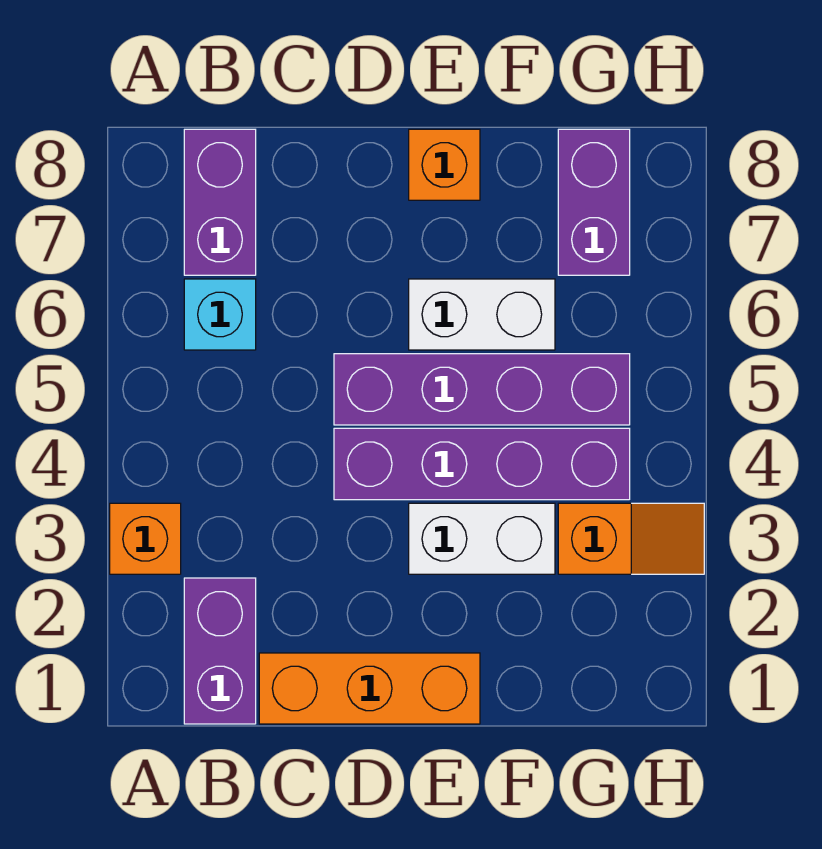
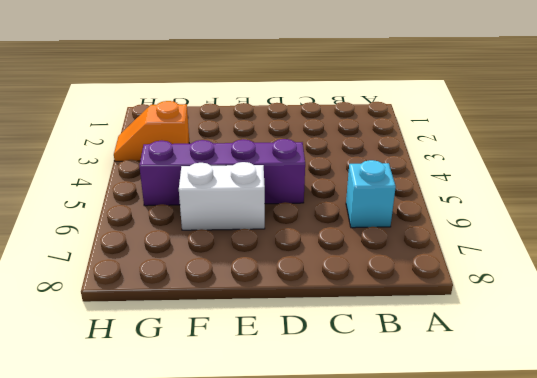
none -> orange brick A3 level 1
none -> purple brick B1:B2 level 1
none -> purple brick B7:B8 level 1

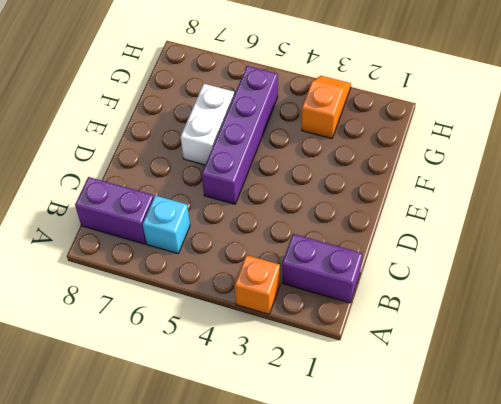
none -> orange brick C1:E1 level 1
none -> purple brick D4:G4 level 1
none -> white brick E3:F3 level 1

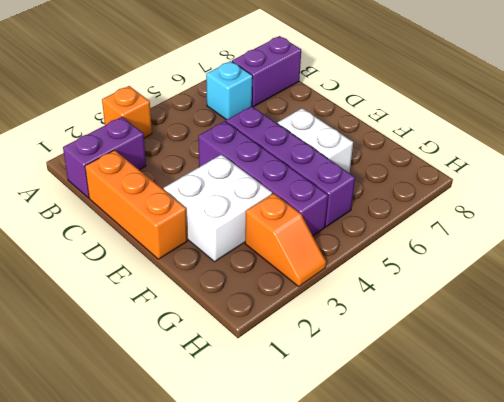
white brick E2:F3 level 1 -> white brick E3:F3 level 1
none -> orange brick E8 level 1
none -> purple brick G7:G8 level 1

